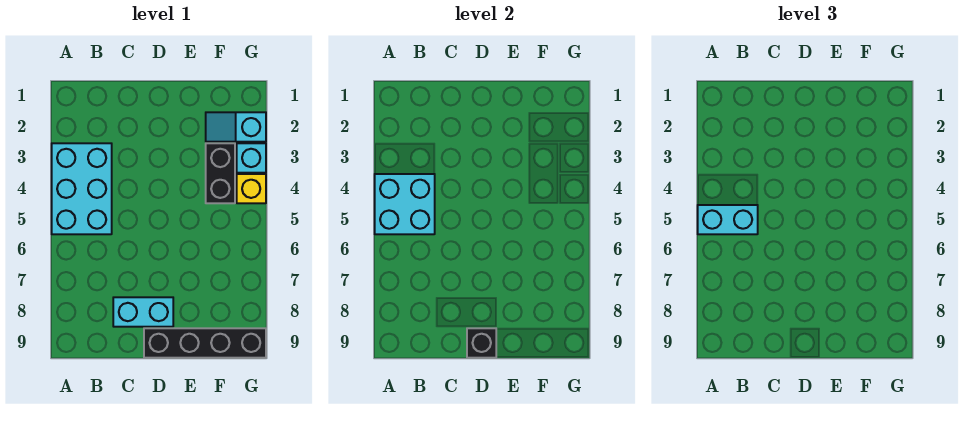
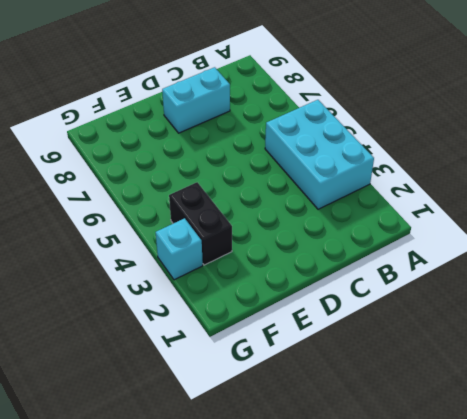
none -> black brick D9:G9 level 1
none -> cyan slope F2:G2 level 1 top G

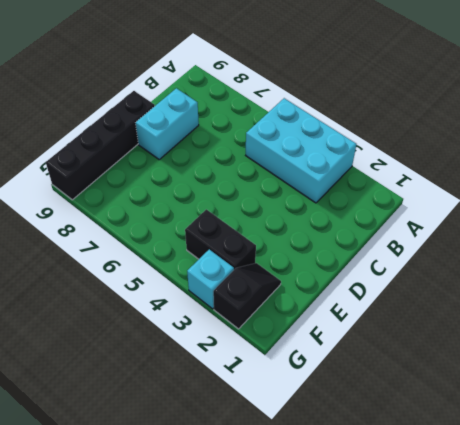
black slope F2:G2 level 1 top G -> cyan slope F2:G2 level 1 top G
none -> yellow brick G4 level 1
none -> cyan brick A4:B5 level 2

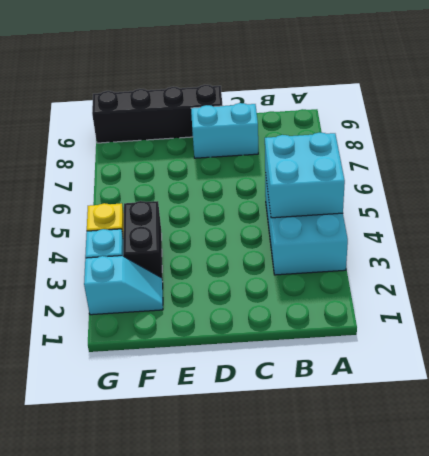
none -> black brick D9 level 2
none -> cyan brick A5:B5 level 3

